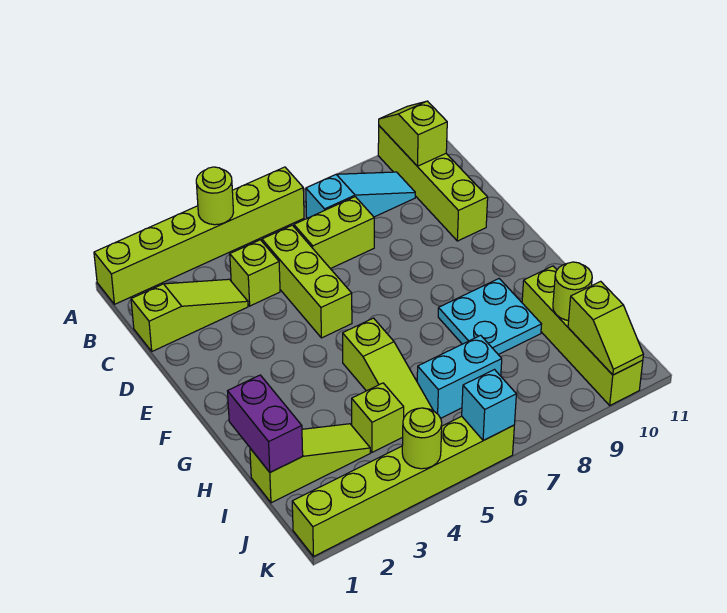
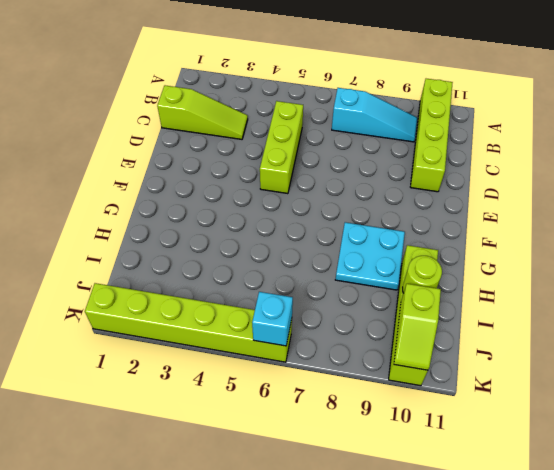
none -> lime brick A1:A6 level 1
none -> lime brick C4 level 1
none -> lime brick C6:C7 level 1

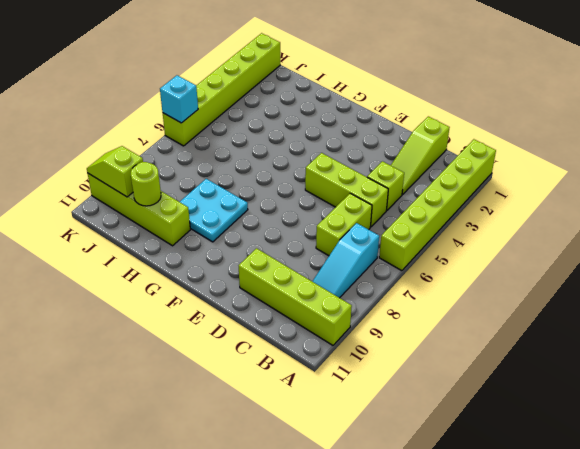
none -> lime slope G5:I5 level 1 top G
none -> lime slope I1:I3 level 1 top 1
none -> lime brick I4 level 1

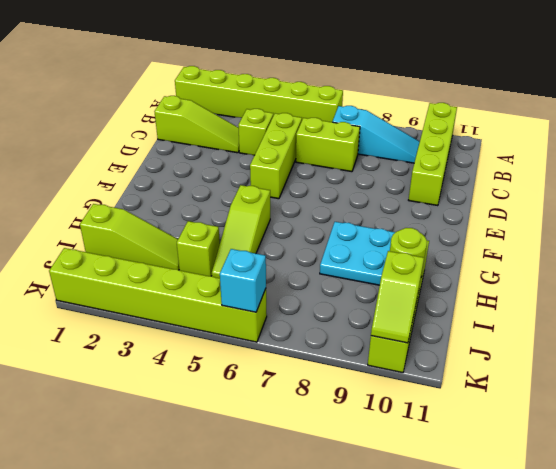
none -> cyan brick I6:I7 level 1
none -> lime round brick A4 level 2
none -> lime slope A10:B10 level 2 top B

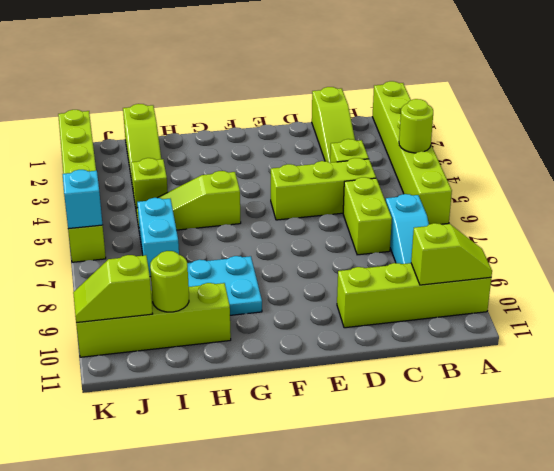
none -> purple brick H1:I1 level 2
none -> lime round brick K4 level 2

